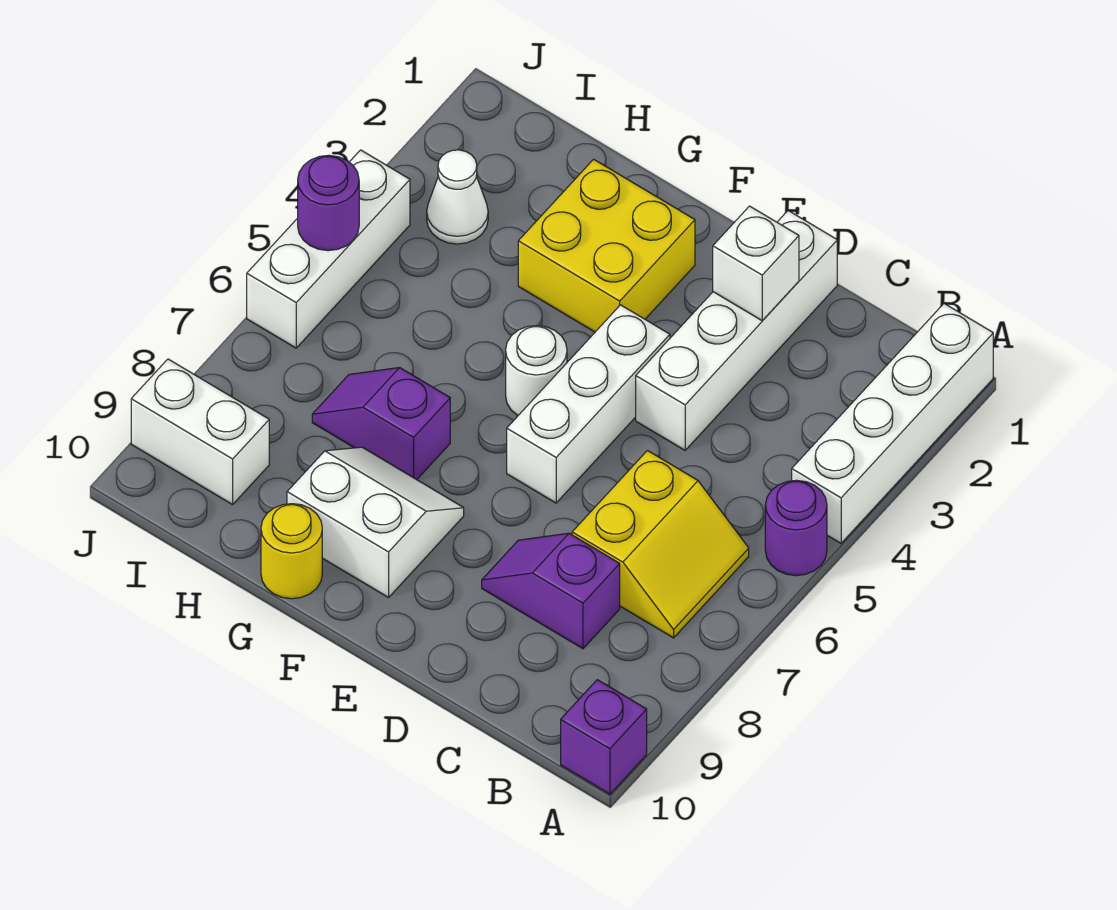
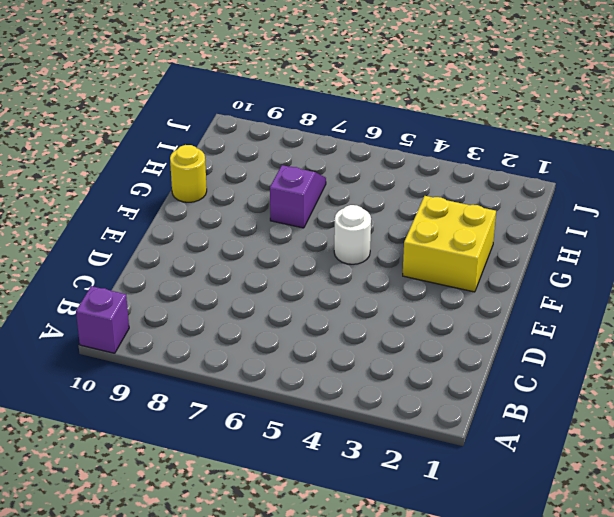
none -> white brick A1:A4 level 1
none -> purple round brick A5 level 1
none -> yellow slope B6:C7 level 1 top C

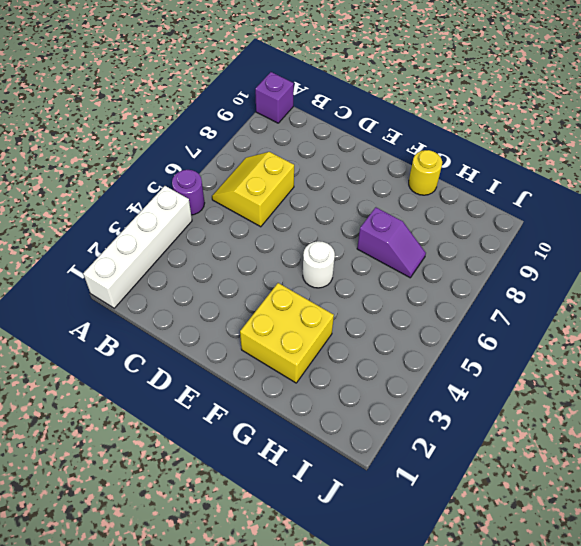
none -> purple slope C8:D8 level 1 top C
none -> white brick D1:D4 level 1
none -> white brick E4:E6 level 1

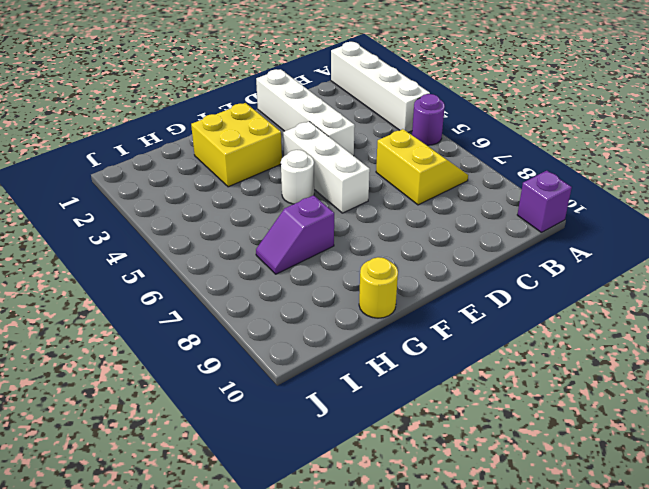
none -> purple slope C8:D8 level 1 top C
none -> white slope F8:G9 level 1 top 9
none -> white cone I3 level 1

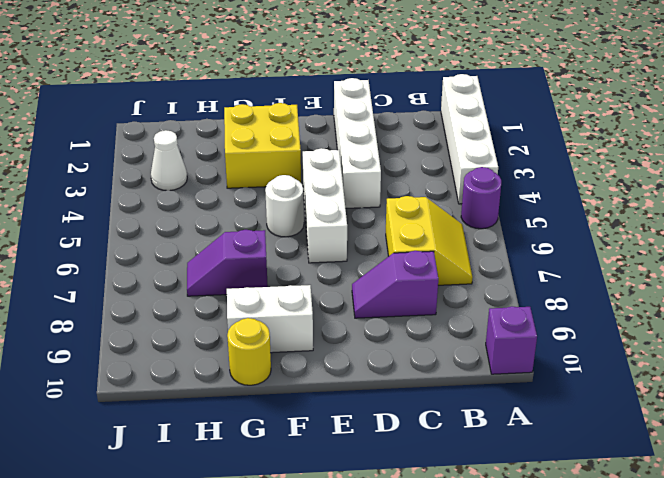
none -> white brick I9:J9 level 1
none -> white brick J4:J6 level 1
none -> white brick D2 level 2

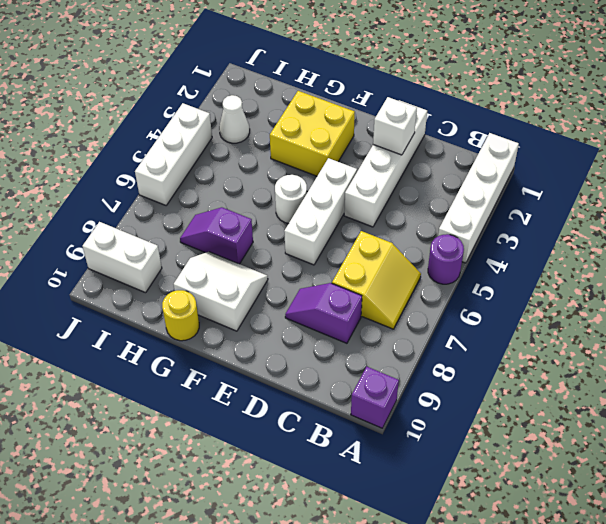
none -> purple round brick J5 level 2

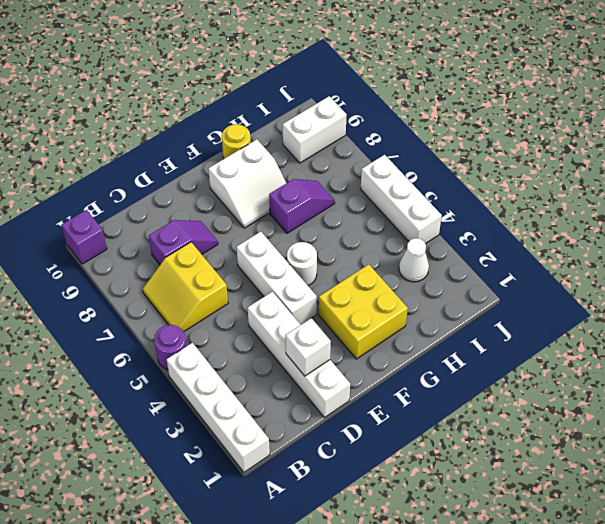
none -> purple round brick J5 level 2

